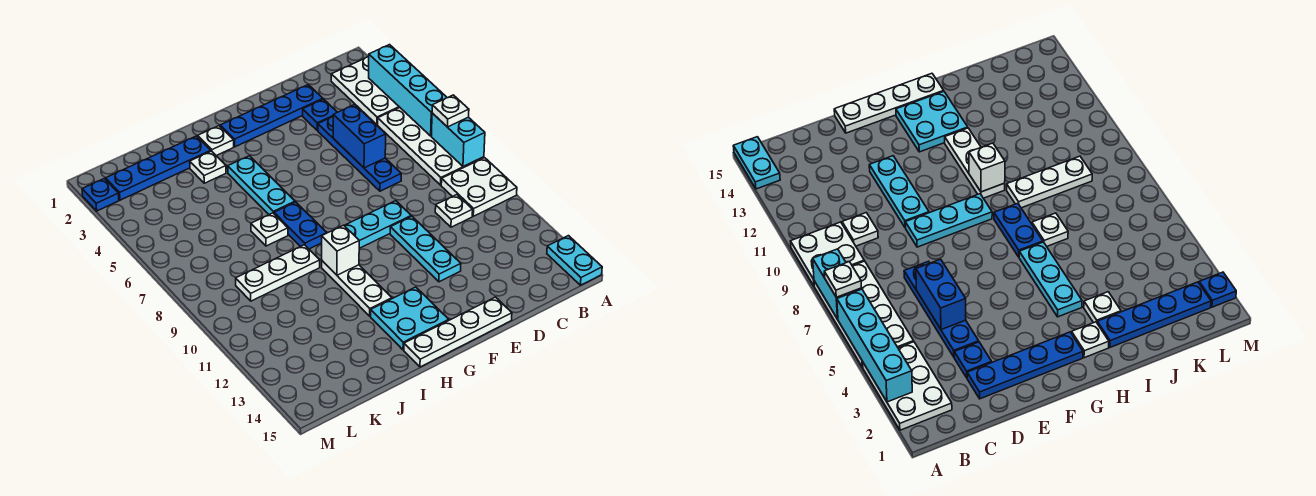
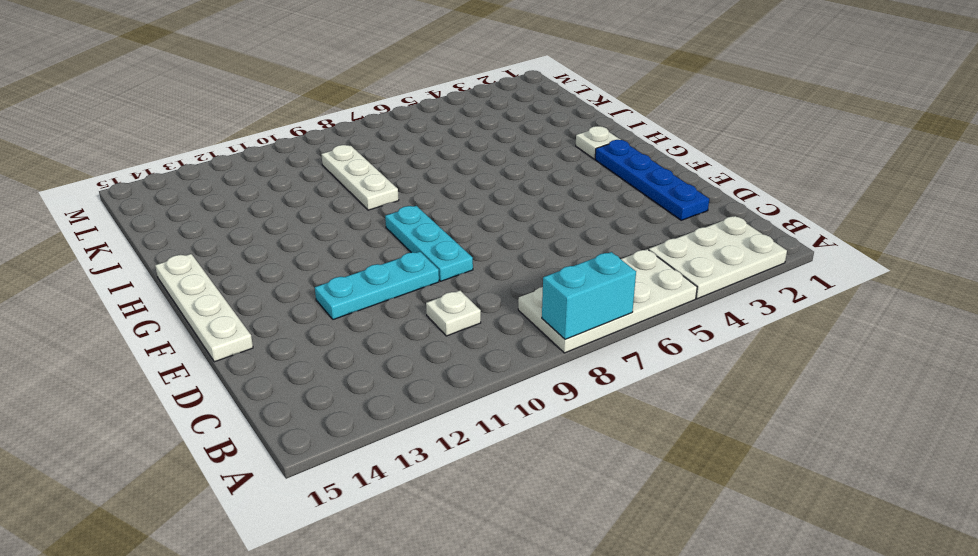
none -> white plate A9:B10 level 1
none -> cyan plate A14:A15 level 1
none -> blue plate D3 level 1

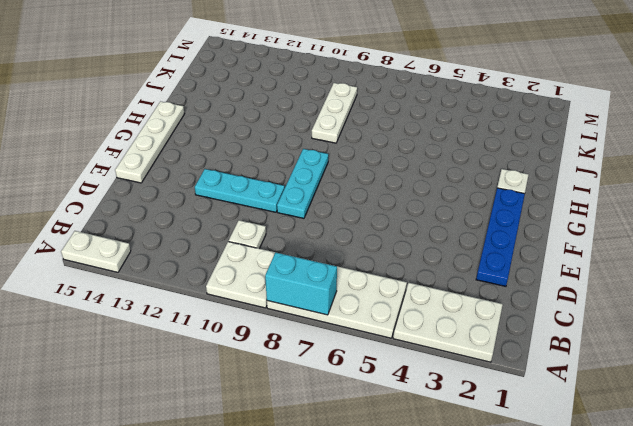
white plate A14:A15 level 1 -> cyan plate A14:A15 level 1
none -> blue plate D3 level 1
none -> blue plate D4:D7 level 1
none -> cyan plate G13:H14 level 1

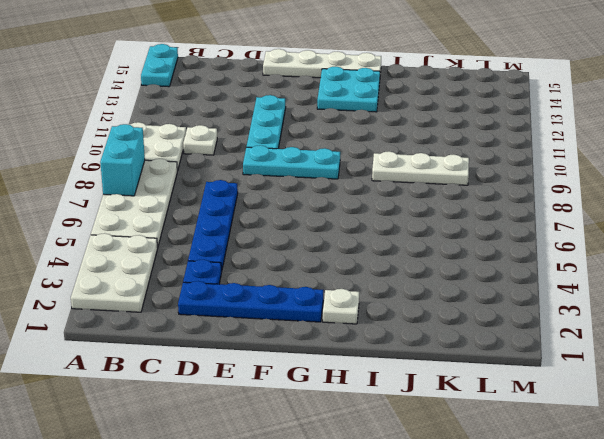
none -> cyan plate H4:H6 level 1
none -> blue plate H7:H8 level 1
none -> white plate H10:H12 level 1

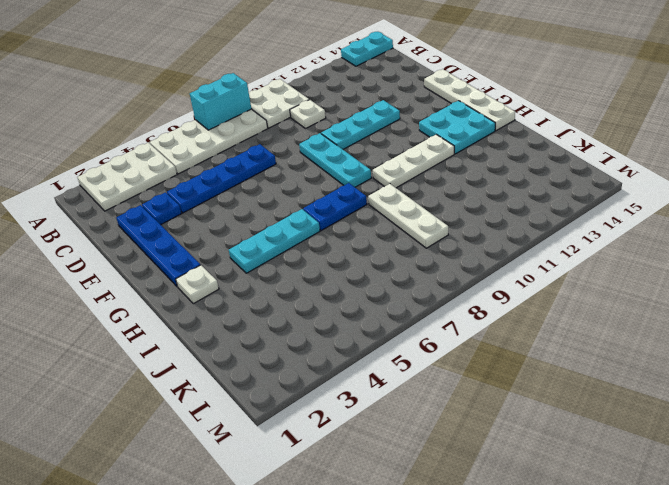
none -> blue plate I2:L2 level 1
none -> white plate I3 level 1
none -> white plate I7 level 1

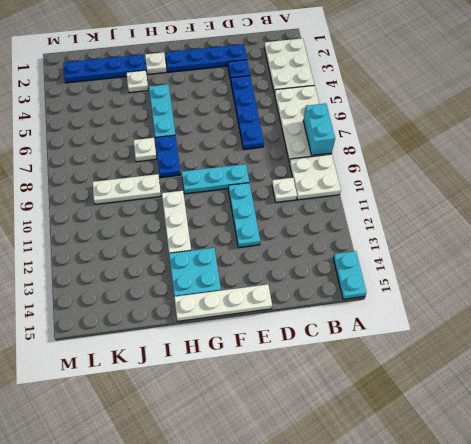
none -> blue plate M2 level 1
none -> cyan brick A3:A6 level 2
none -> blue brick D5:D6 level 2

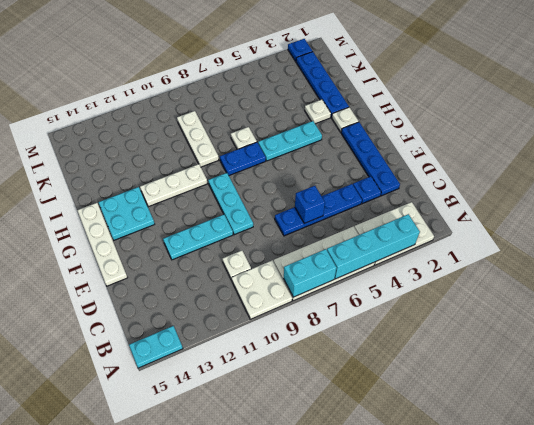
blue brick D6 level 2 -> blue brick D5:D6 level 2
none -> white brick H10 level 2
none -> white plate A7 level 3

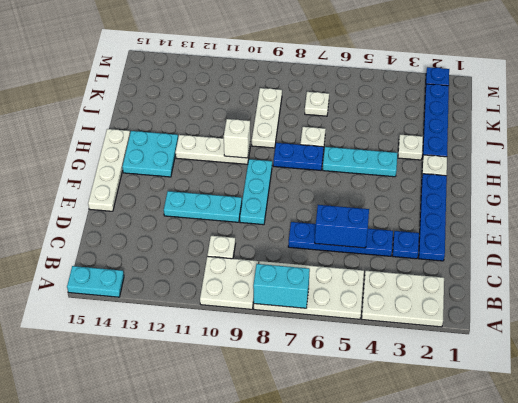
white plate K7 level 1 -> white plate A7 level 3
none -> cyan brick A3:A6 level 2

